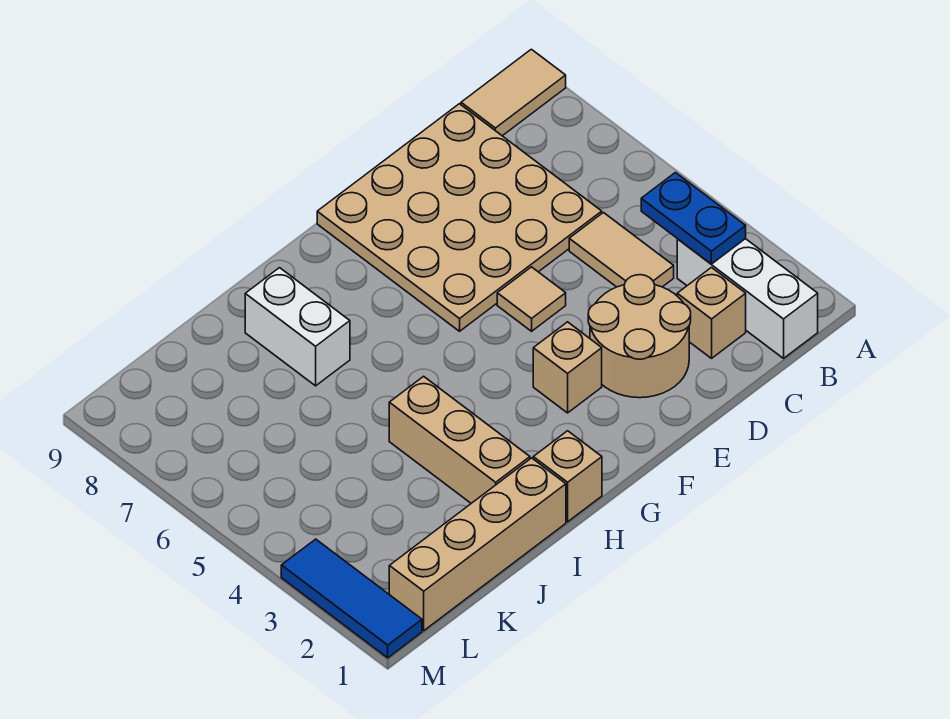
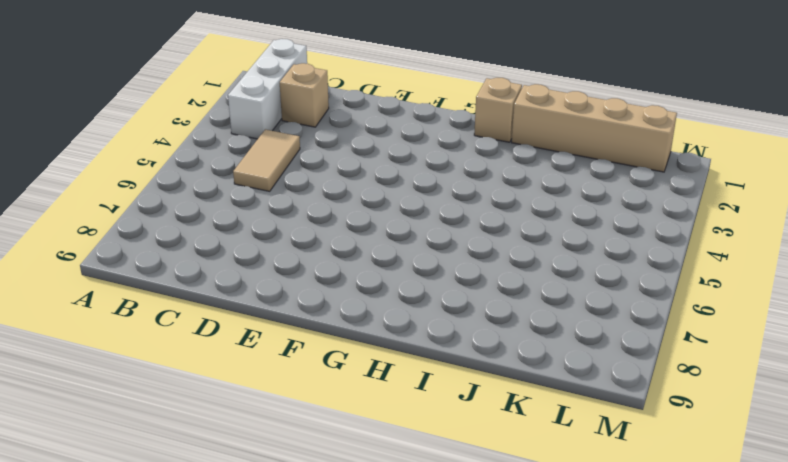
none -> tan tile A9:B9 level 1
none -> tan plate C6:F9 level 1
none -> tan round brick D2:E3 level 1

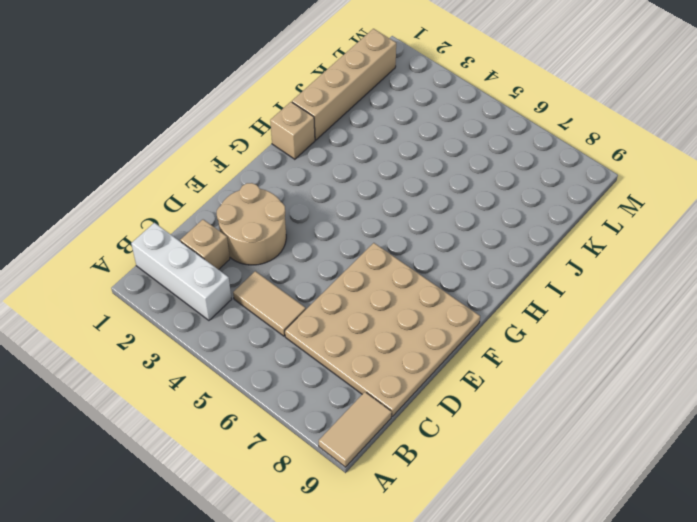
none -> tan tile E5 level 1
none -> tan brick F3 level 1
none -> tan brick I2:I4 level 1

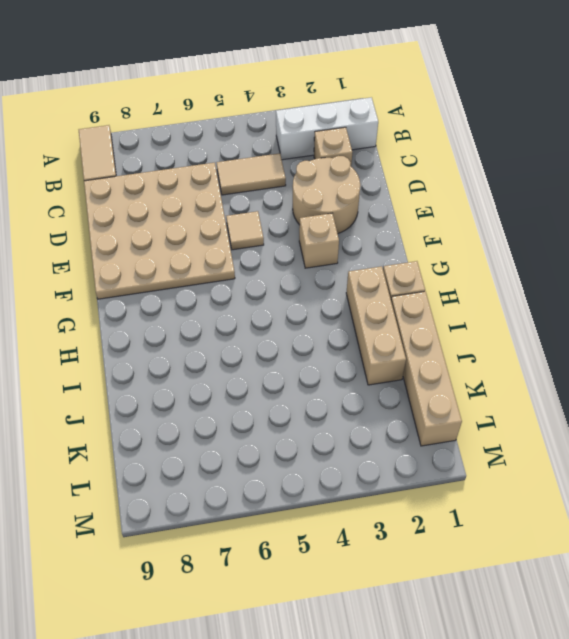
tan brick H2:J2 level 1 -> tan brick I2:I4 level 1
none -> white brick I7:I8 level 1
none -> blue tile M1:M3 level 1
none -> blue plate B3:B4 level 2

